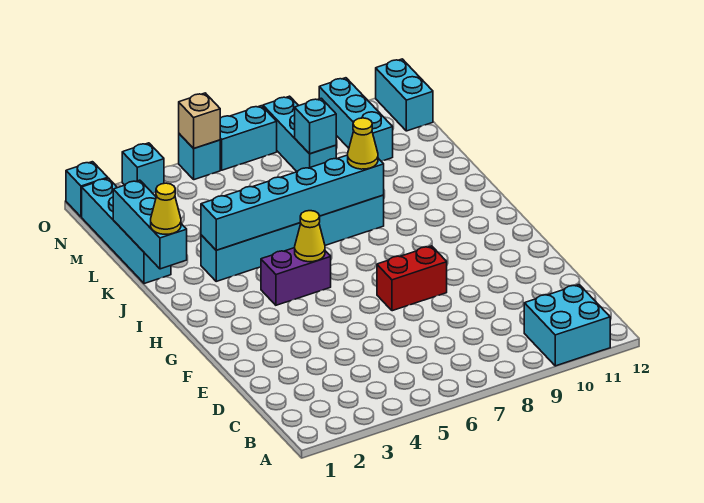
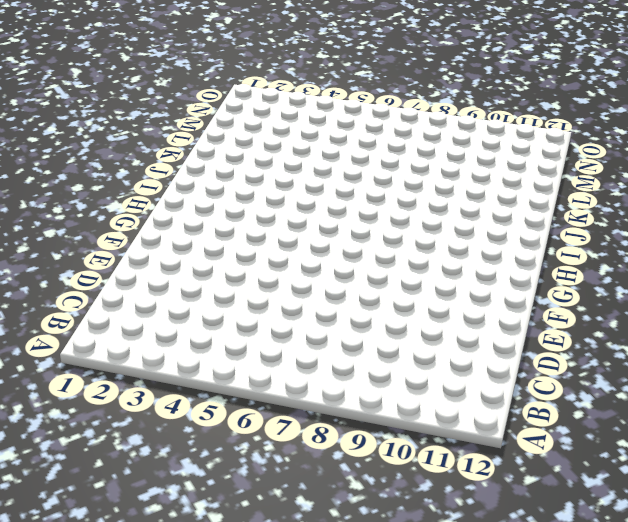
none -> cyan brick A10:B11 level 1
none -> red brick F7:F8 level 1
none -> purple brick H4:H5 level 1

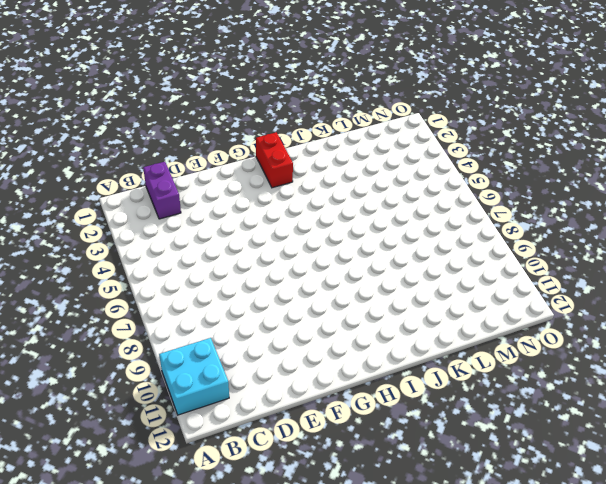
purple brick C1:C2 level 1 -> purple brick H4:H5 level 1
red brick H1:H2 level 1 -> red brick F7:F8 level 1
none -> cyan brick J3:J8 level 1
none -> cyan brick K1:N1 level 1
none -> cyan brick M8:O8 level 1

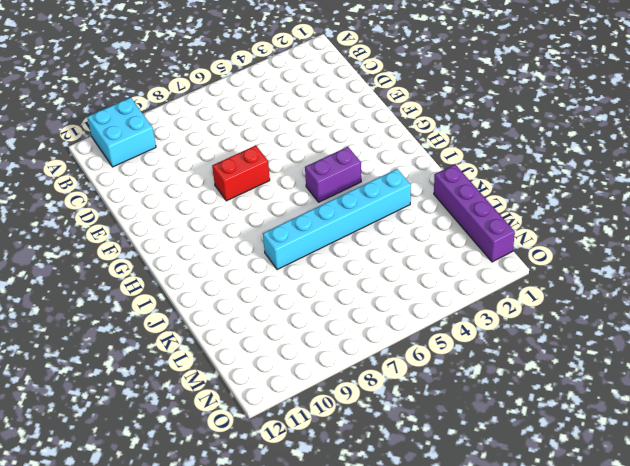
purple brick K1:N1 level 1 -> cyan brick K1:N1 level 1
none -> cyan brick M8:O8 level 1
none -> cyan brick M10:O10 level 1
none -> cyan brick N12:O12 level 1

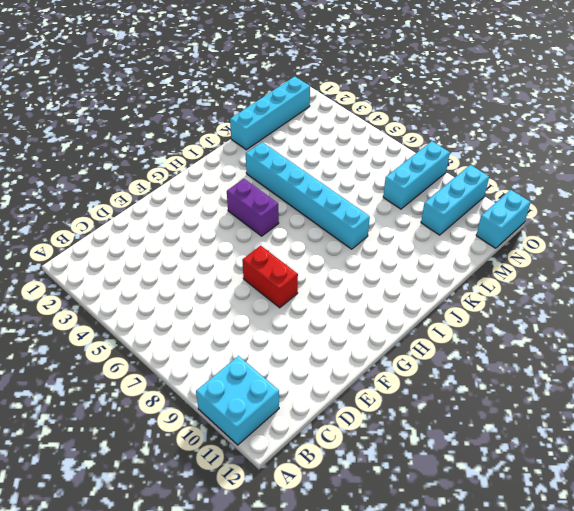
none -> cyan brick O1 level 1
none -> cyan brick O3 level 1
none -> cyan brick O5 level 1

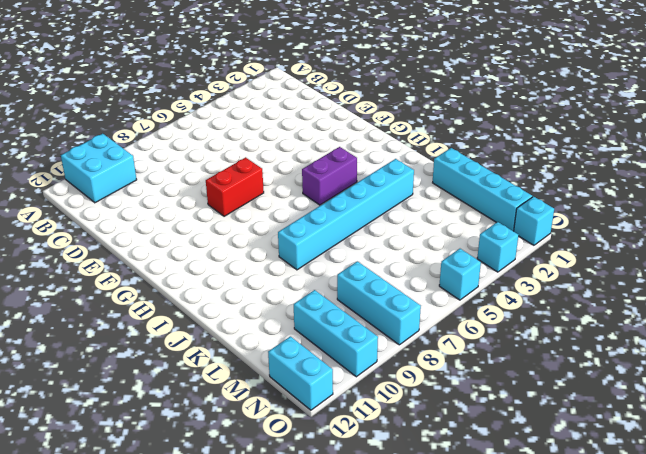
none -> cyan brick O6:O7 level 1
none -> yellow cone H5 level 2
none -> cyan brick J1:L1 level 2

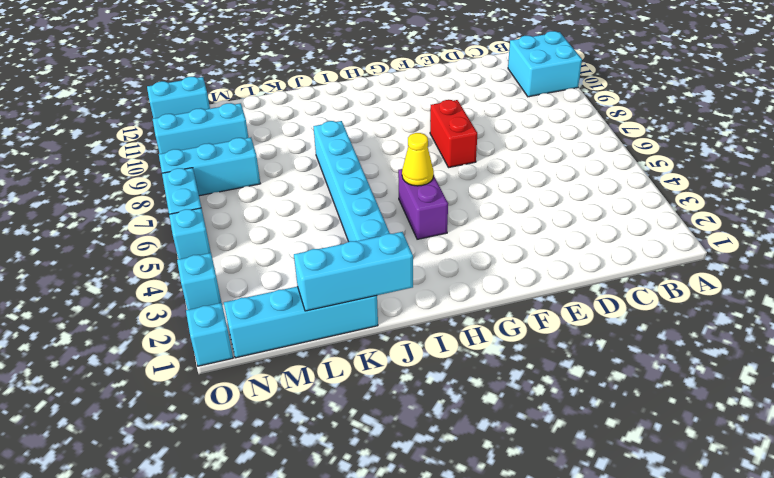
none -> cyan brick J3:J8 level 2
none -> cyan brick M8 level 2
none -> tan brick O5 level 2

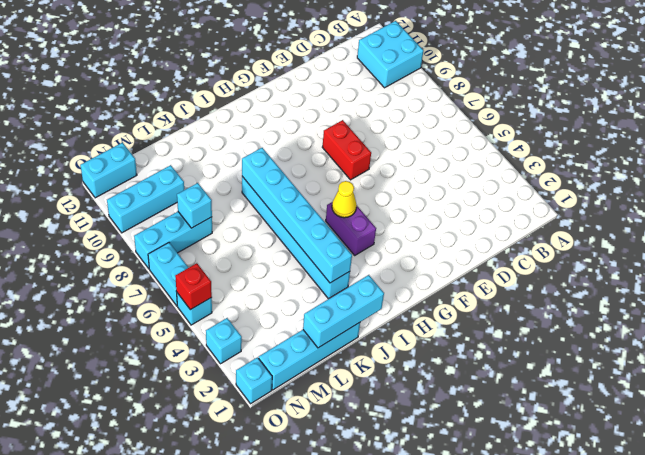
red brick O5 level 2 -> tan brick O5 level 2
none -> yellow cone J1 level 3
none -> yellow cone J8 level 3

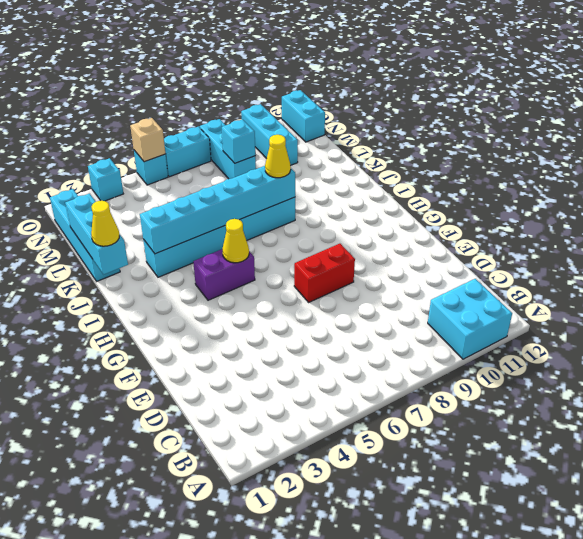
none -> cyan brick O1 level 1

